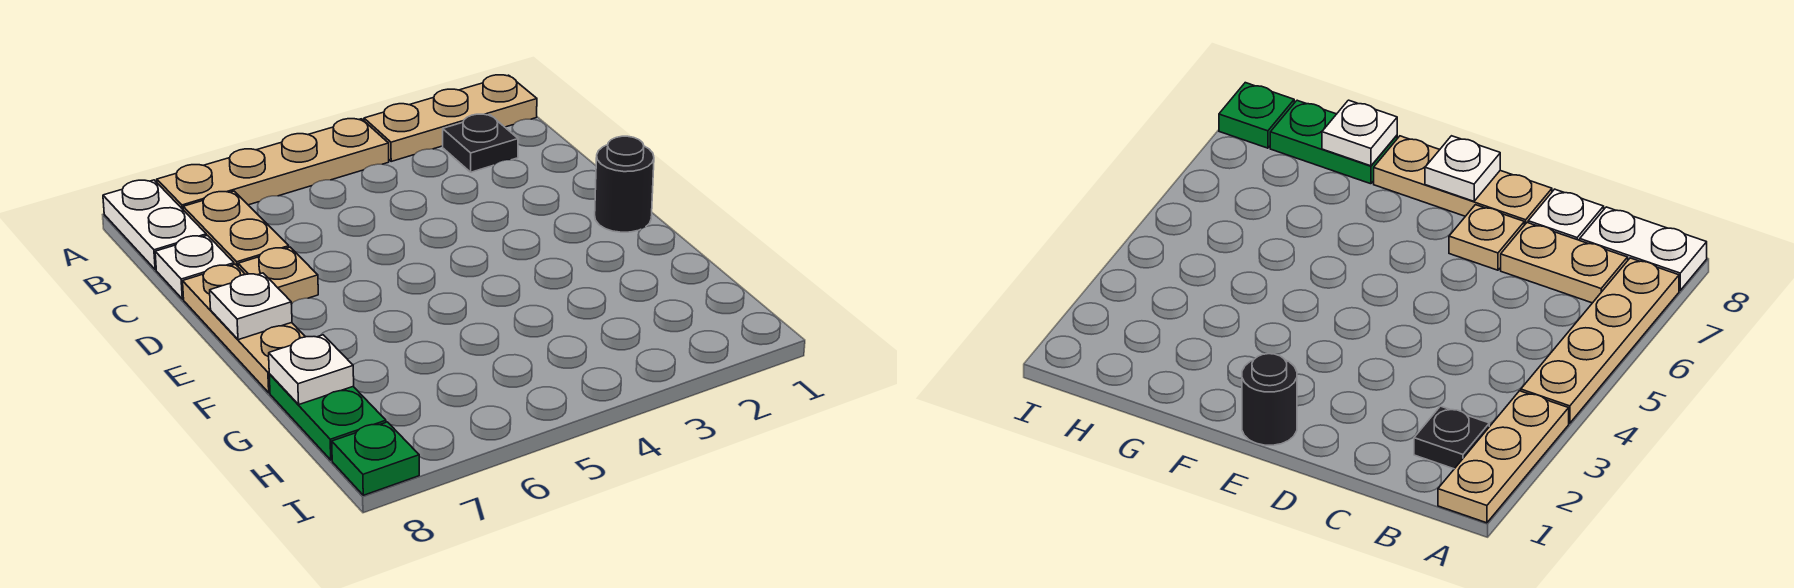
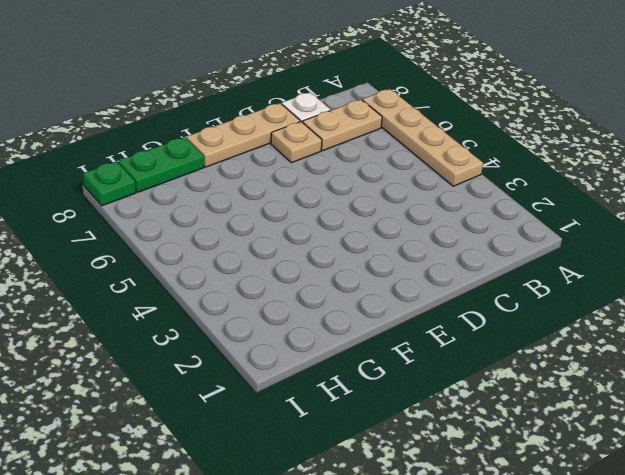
none -> tan plate A1:A3 level 1
none -> white plate A8:B8 level 1
none -> black plate B2 level 1

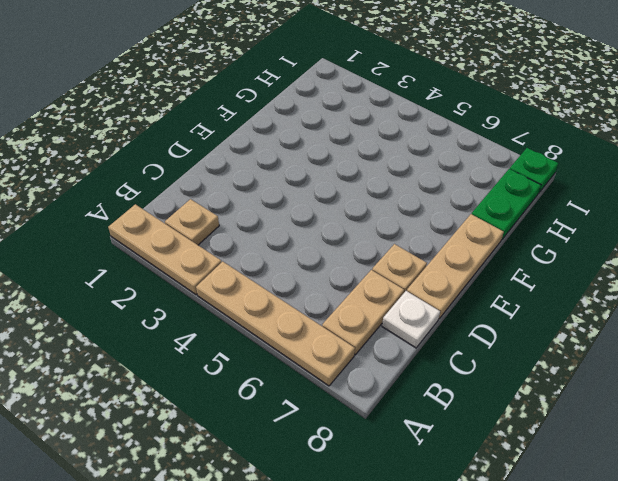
tan plate B2 level 1 -> black plate B2 level 1
none -> white plate A8:B8 level 1
none -> black round brick E1 level 1
none -> white plate E8 level 2

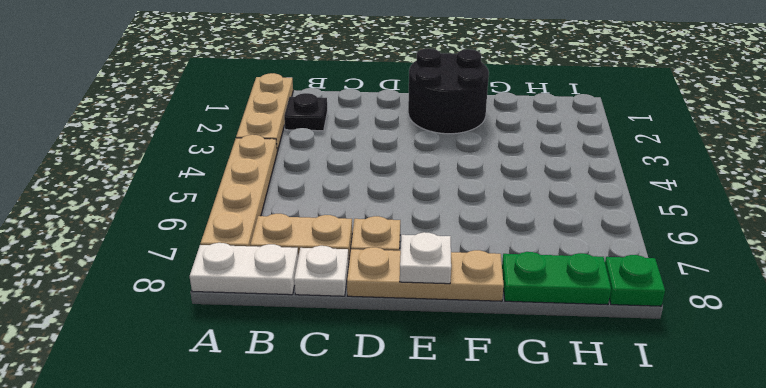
black round brick E1:F2 level 1 -> black round brick E1 level 1
none -> white plate G8 level 2

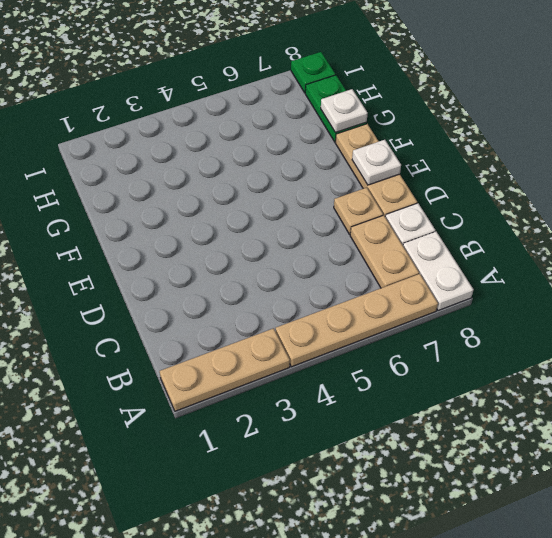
none -> black plate B2 level 1
none -> black round brick E1 level 1

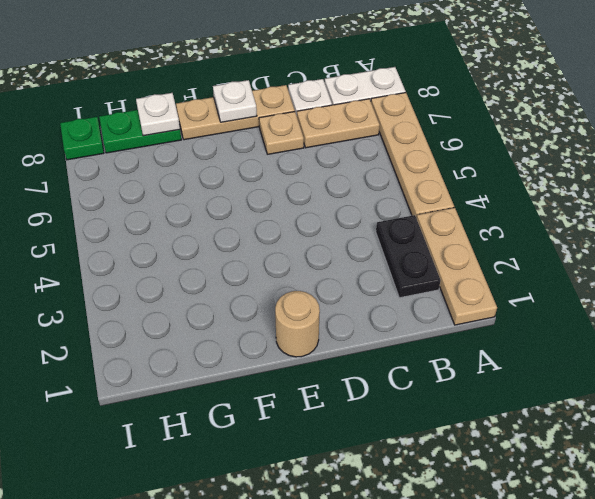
black plate B2:B3 level 1 -> black plate B2 level 1
tan round brick E1 level 1 -> black round brick E1 level 1

